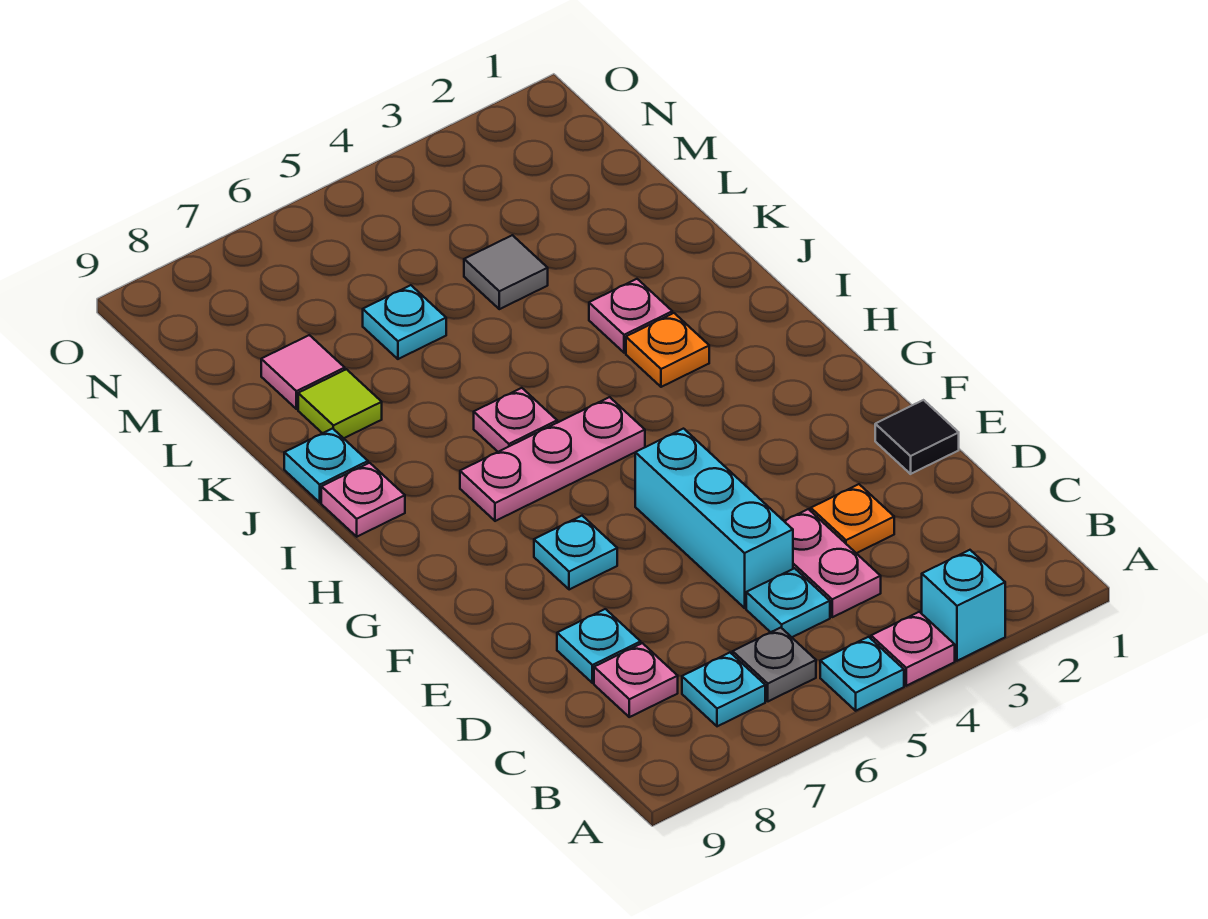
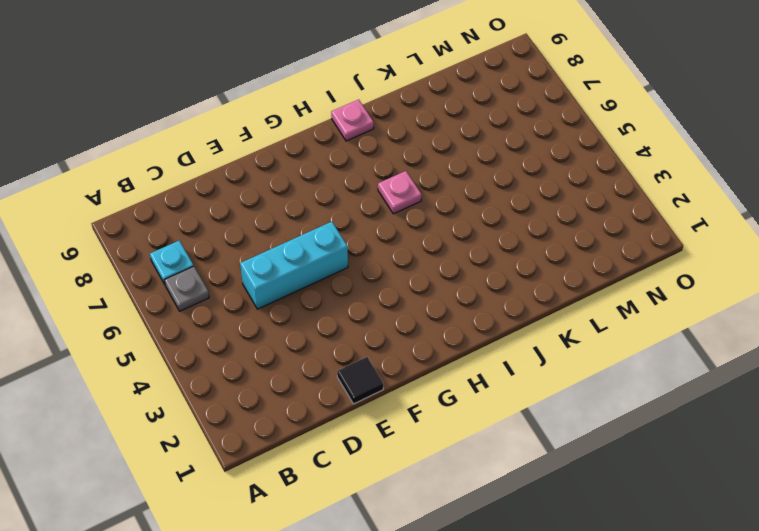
none -> cyan brick A3 level 1
none -> pink plate A4 level 1
none -> cyan plate A5 level 1

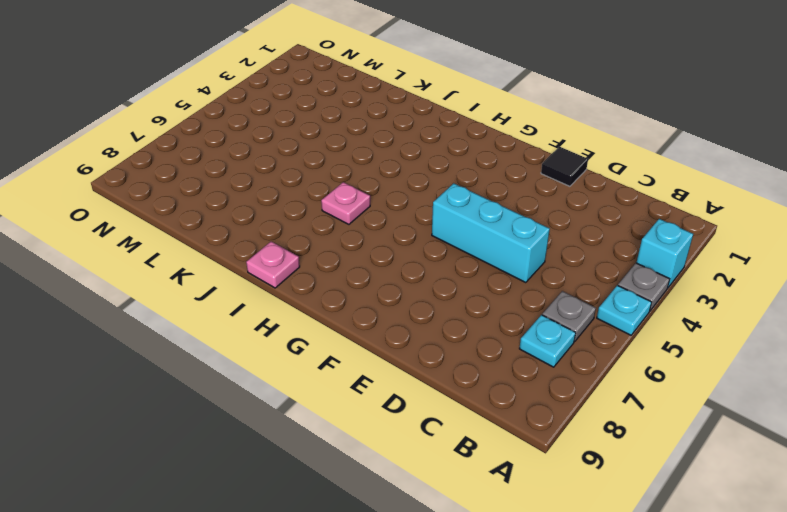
grey plate A4 level 1 -> pink plate A4 level 1
none -> pink plate C4:D4 level 1
none -> cyan plate C5 level 1
none -> pink plate C8 level 1

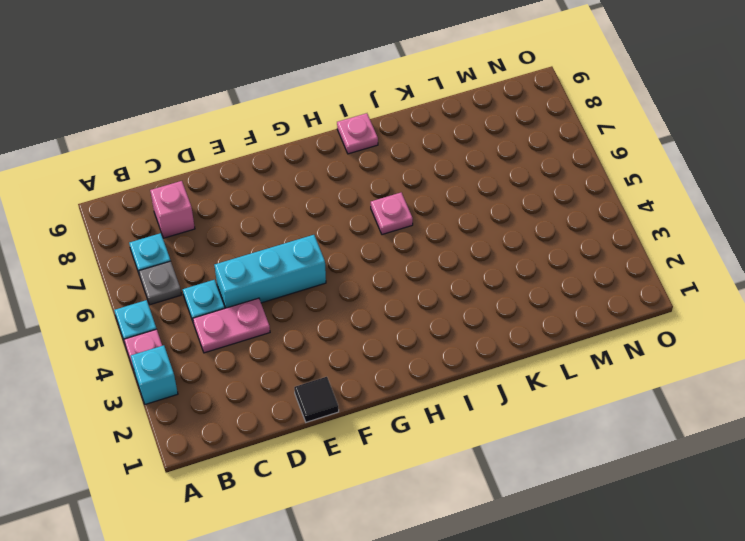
pink brick C8 level 1 -> pink plate C8 level 1
none -> orange plate D3 level 1
none -> cyan plate D8 level 1
none -> cyan plate F7 level 1

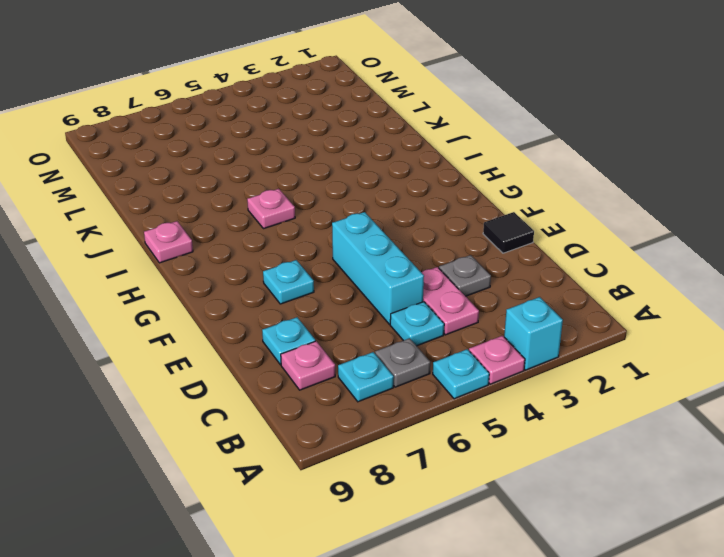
grey plate D3 level 1 -> orange plate D3 level 1
none -> pink plate H5:H7 level 1
none -> orange plate I3 level 1
none -> pink plate J3 level 1

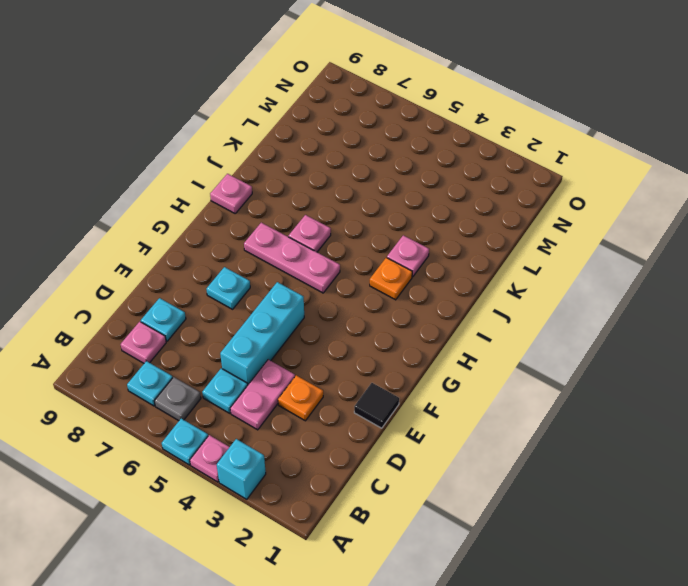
none -> cyan plate J9 level 1
none -> lime tile K8 level 1
none -> grey tile L4 level 1

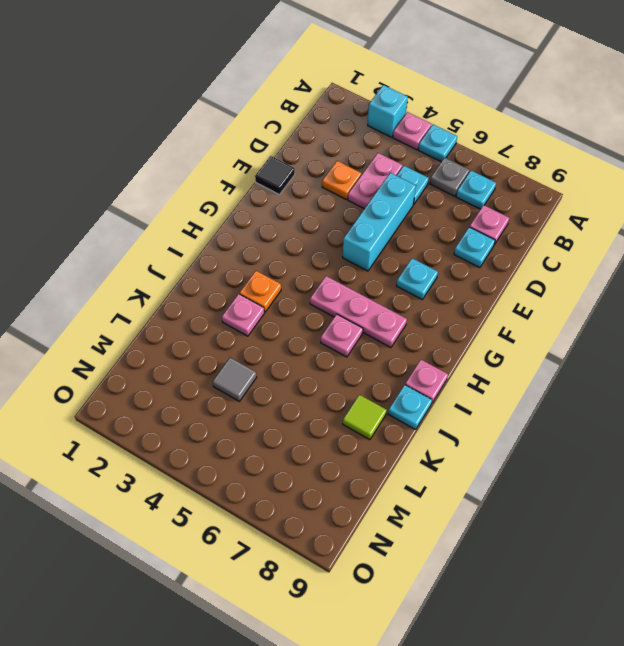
none -> cyan plate L6 level 1
none -> pink tile L8 level 1

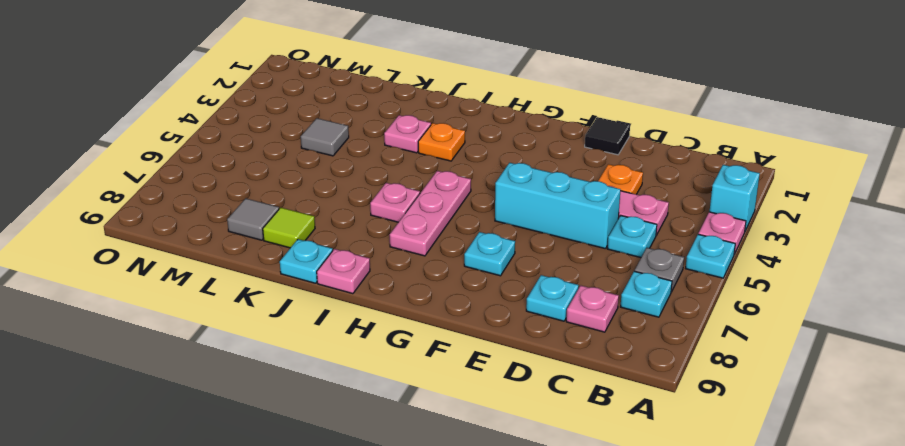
grey tile L8 level 1 -> pink tile L8 level 1
none -> cyan plate L6 level 1

